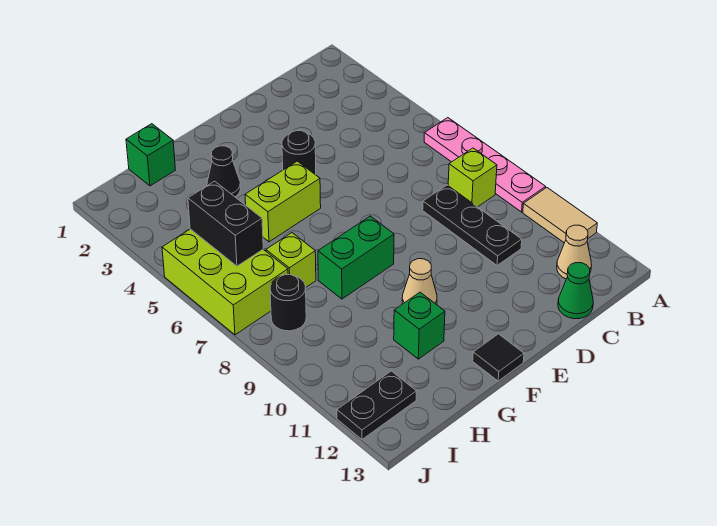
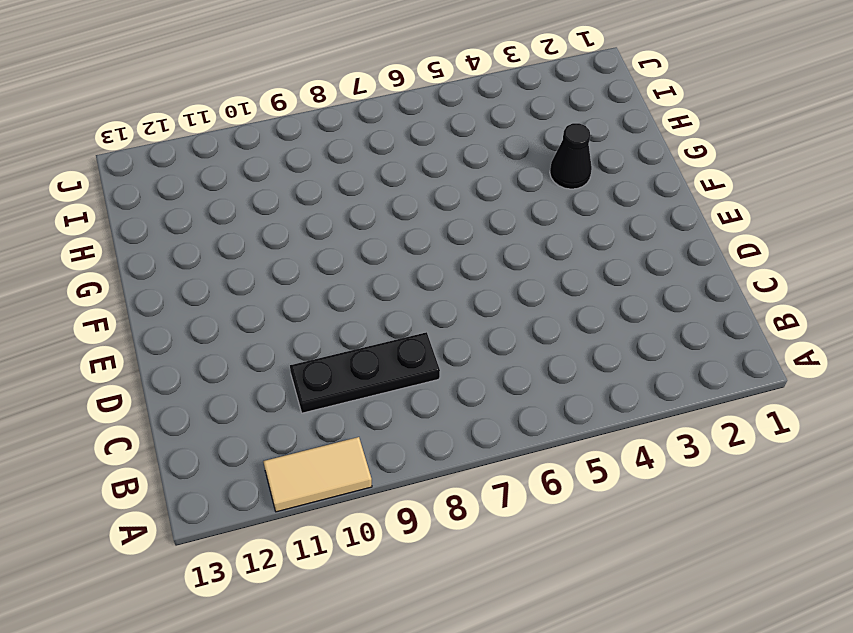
none -> pink plate A6:A9 level 1
none -> lime brick B8 level 1
none -> tan cone B12 level 1

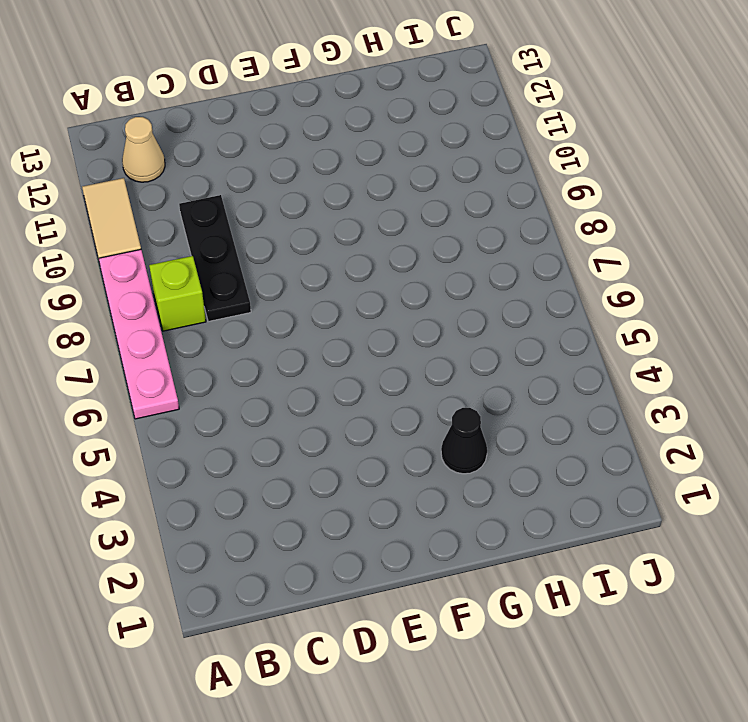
none -> green cone C13 level 1
none -> black round brick E4 level 1
none -> lime brick F5:G5 level 1

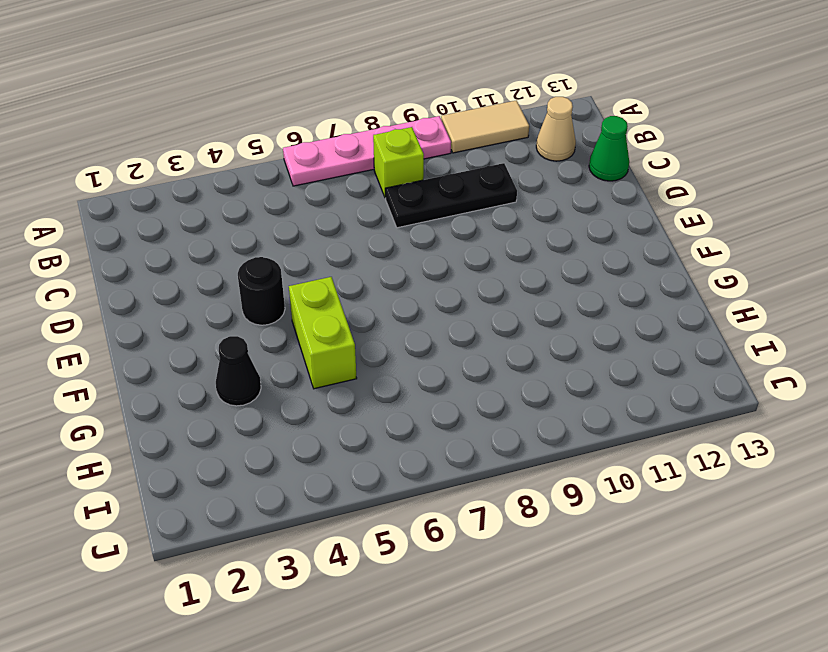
none -> green brick F8:G8 level 1
none -> tan cone F10 level 1
none -> black tile F13 level 1

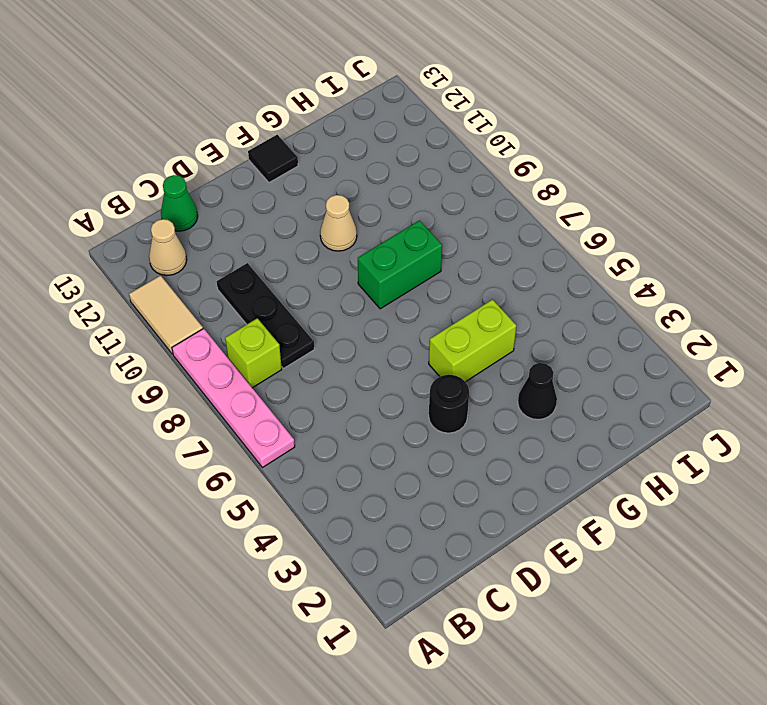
none -> green brick G11 level 1
none -> green brick H1 level 1
none -> lime brick H7 level 1

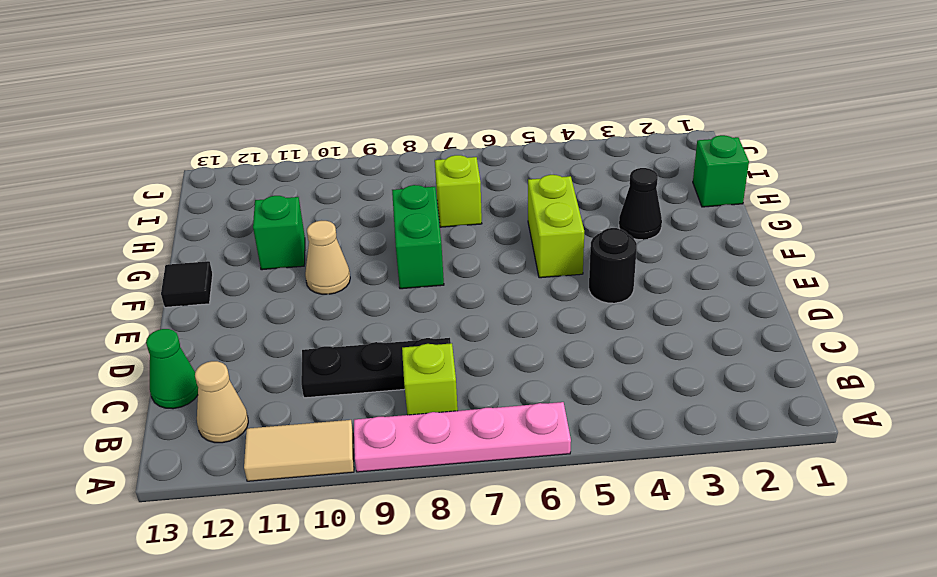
none -> lime brick I5:J7 level 1
none -> black round brick I8 level 1
none -> black plate I12:J12 level 1

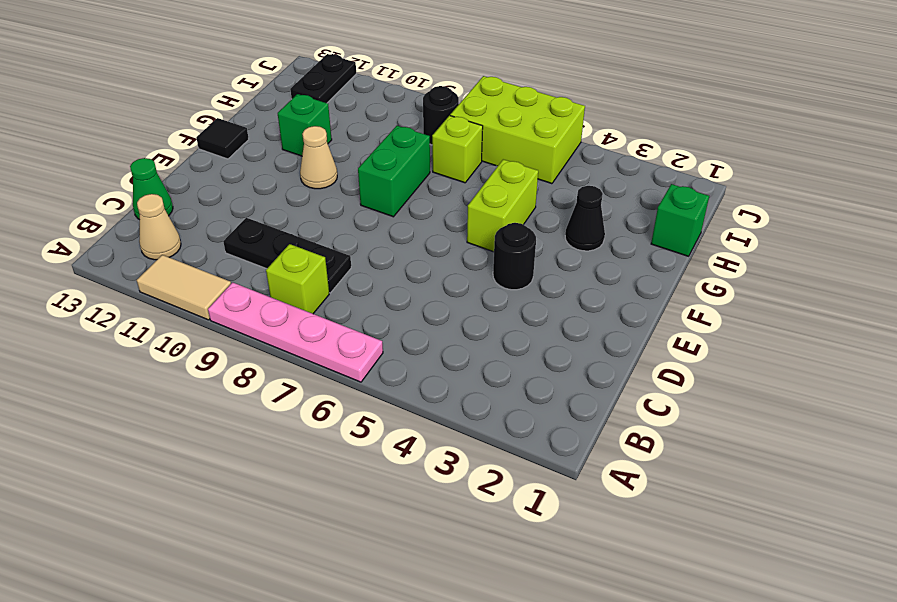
none -> black brick I5:I6 level 2

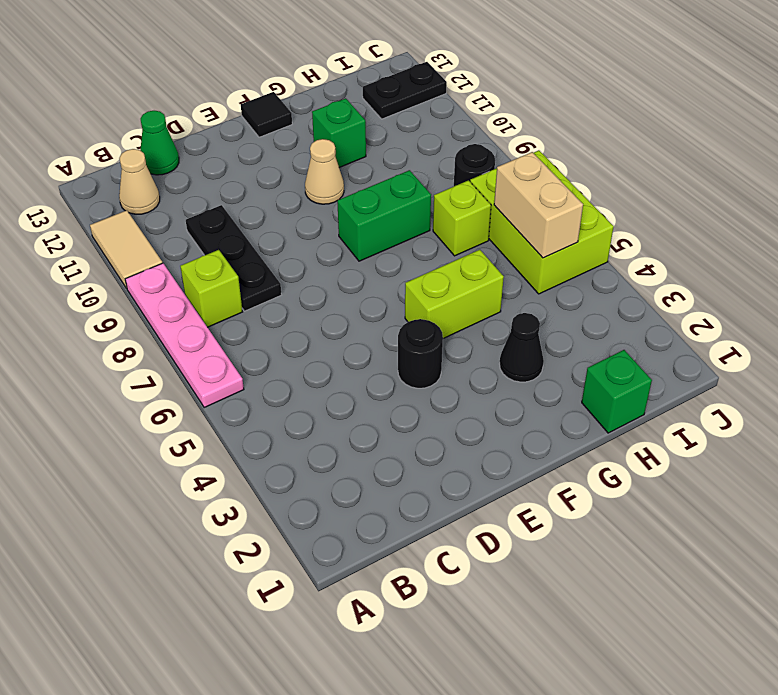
tan brick I5:I6 level 2 -> black brick I5:I6 level 2

